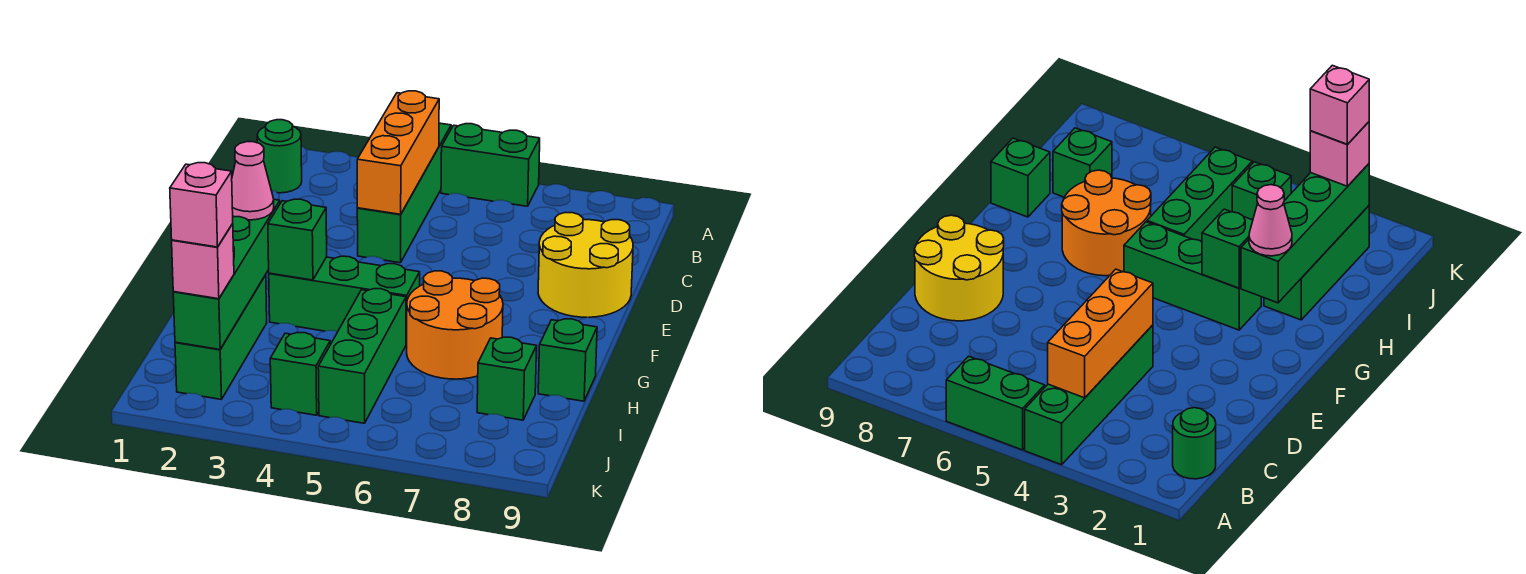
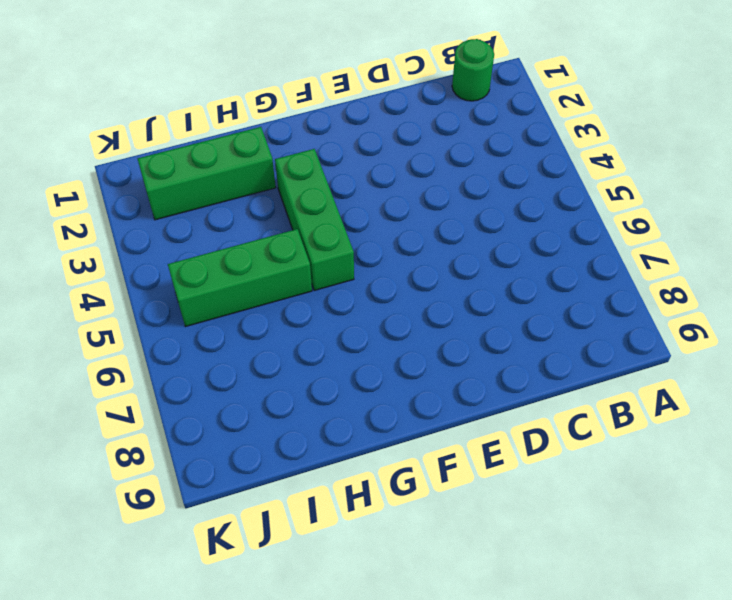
none -> green brick A4:D4 level 1
none -> green brick A5:A6 level 1
none -> yellow round brick D8:E9 level 1

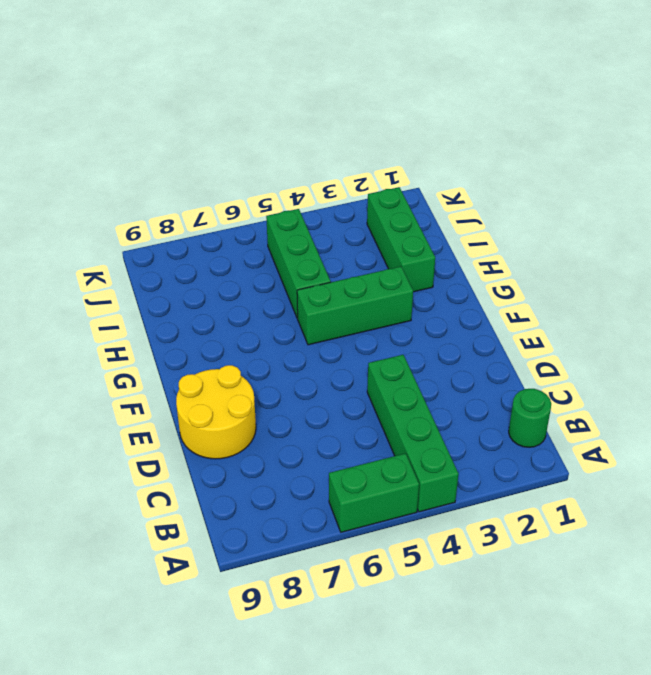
none -> orange round brick G6:H7 level 1
none -> green brick H9 level 1
none -> green brick I8 level 1

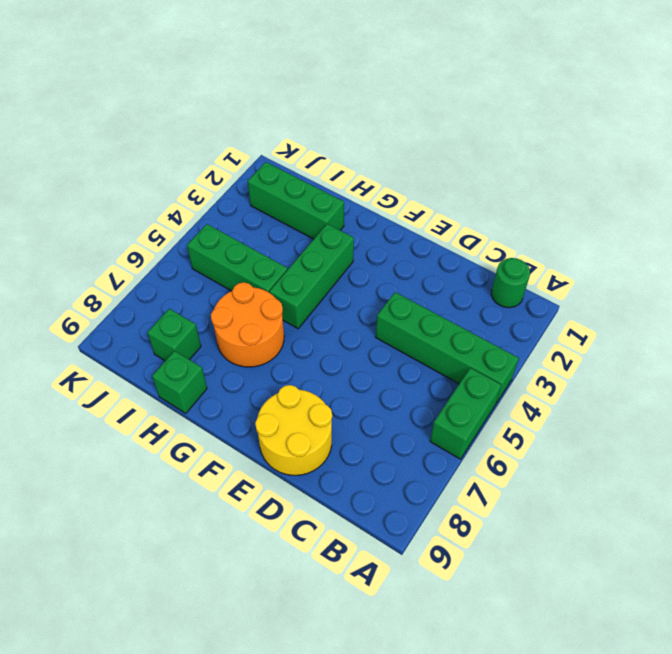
none -> green brick J4 level 1
none -> orange brick B4:D4 level 2
none -> green brick G2:J2 level 2

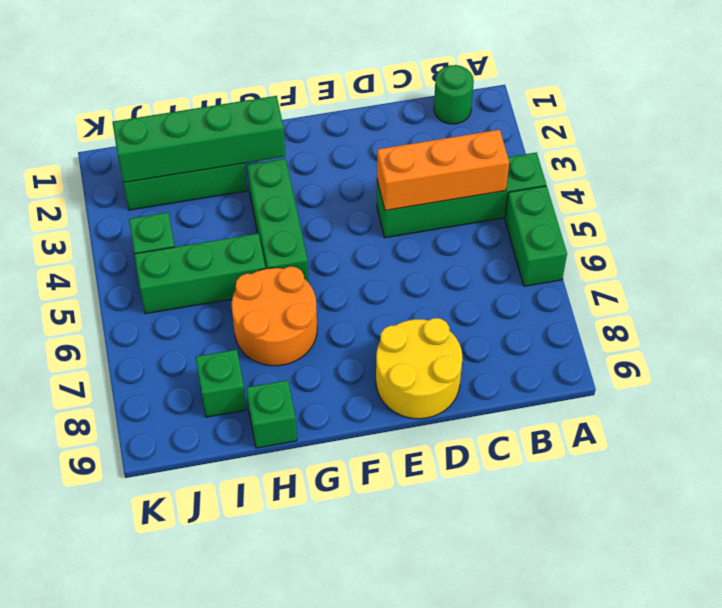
none -> green brick G3 level 2
none -> pink cone G2 level 3
none -> pink brick J2 level 3

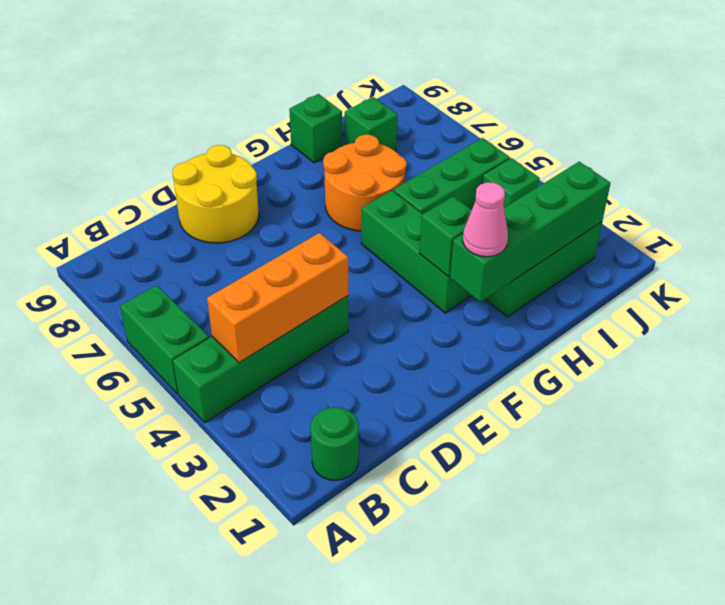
none -> pink brick J2 level 3
none -> pink brick J2 level 4

